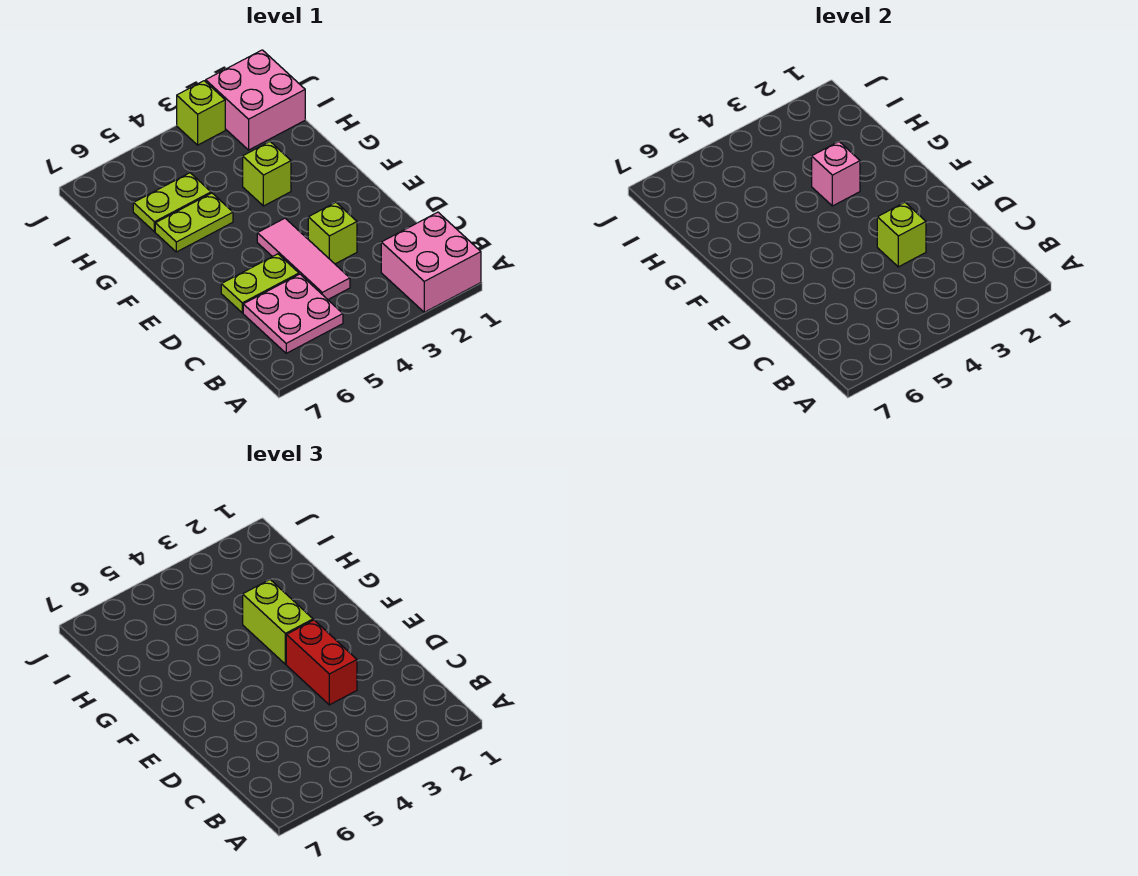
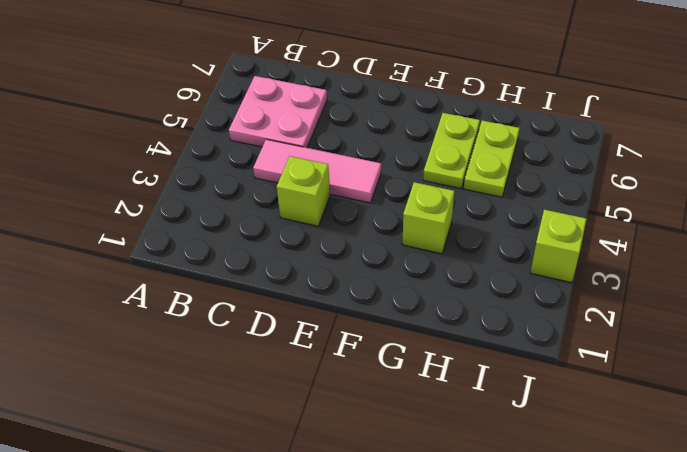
none -> pink brick A1:B2 level 1
none -> lime plate D5:D6 level 1
none -> pink brick I1:J2 level 1

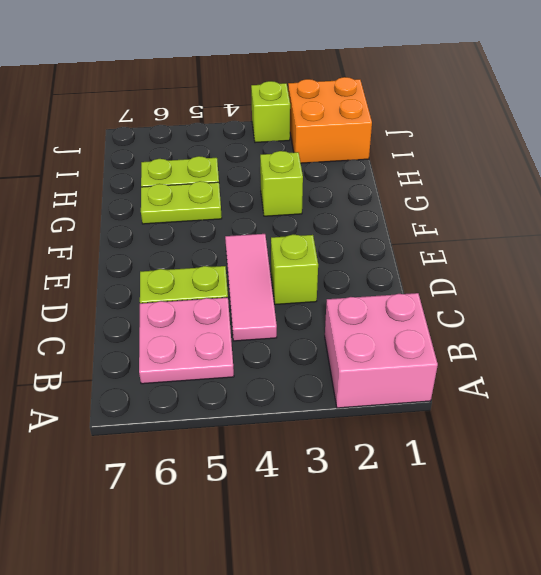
orange brick I1:J2 level 1 -> pink brick I1:J2 level 1
none -> lime brick D3 level 2
none -> pink brick G3 level 2
none -> red brick D3:E3 level 3

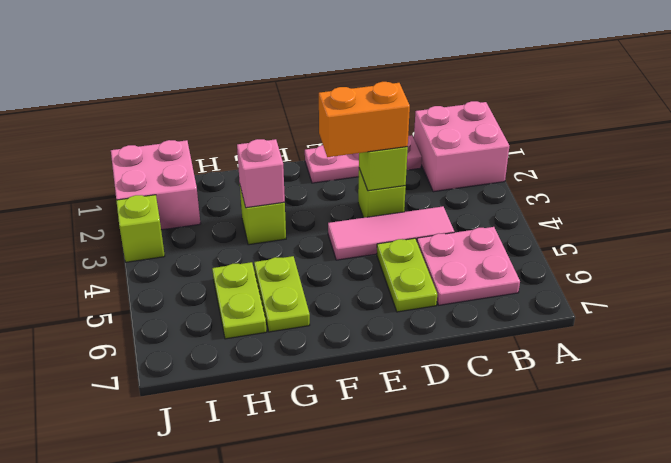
pink plate C1:E1 level 1 -> none
orange brick D3:E3 level 3 -> red brick D3:E3 level 3
none -> lime brick F3:G3 level 3

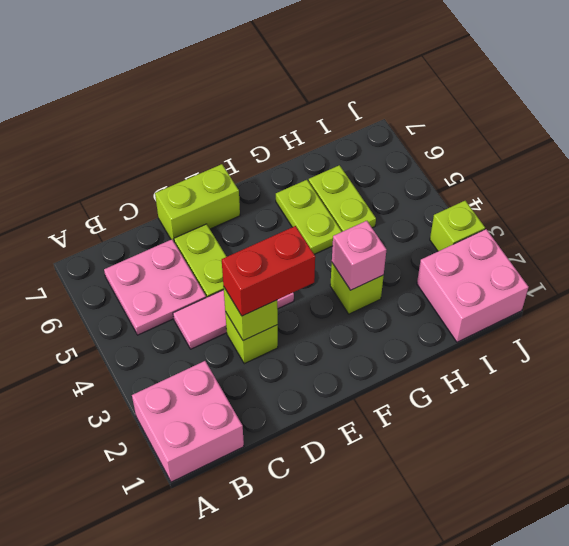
lime brick D7:E7 level 1 -> lime brick F3:G3 level 3

